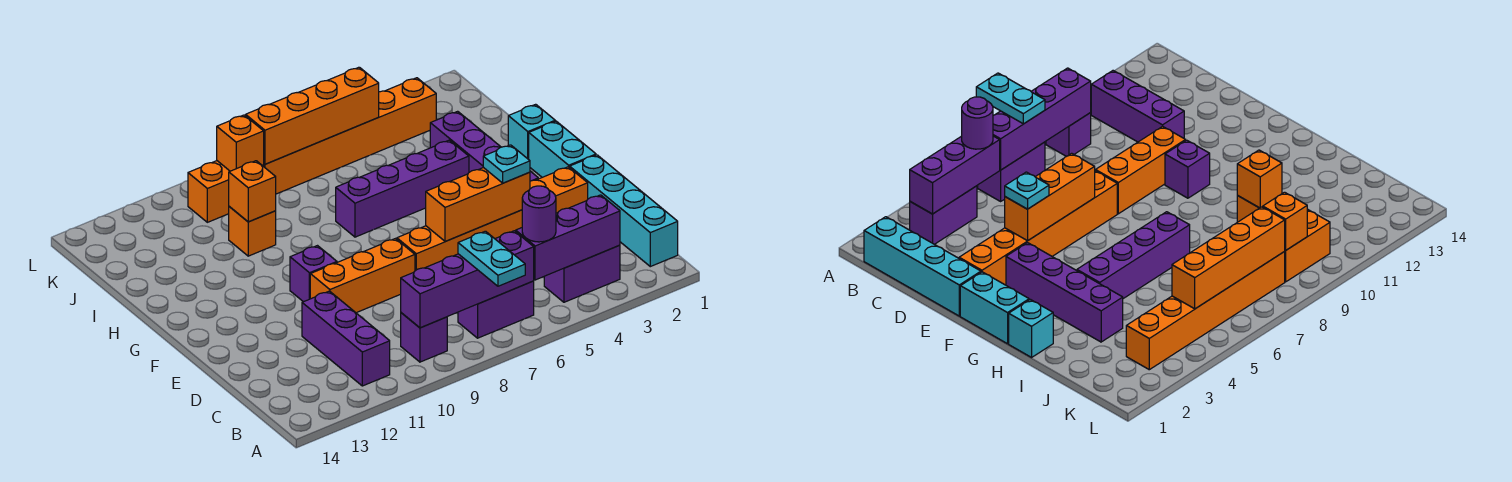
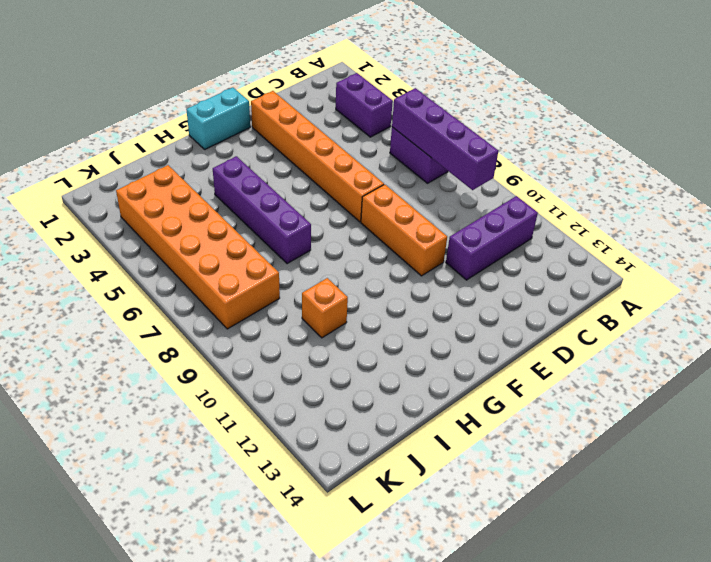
orange brick J3:K8 level 1 -> orange brick K3:K8 level 1
none -> cyan brick B1:E1 level 1
none -> purple brick B9 level 1
none -> purple brick F3:I3 level 1

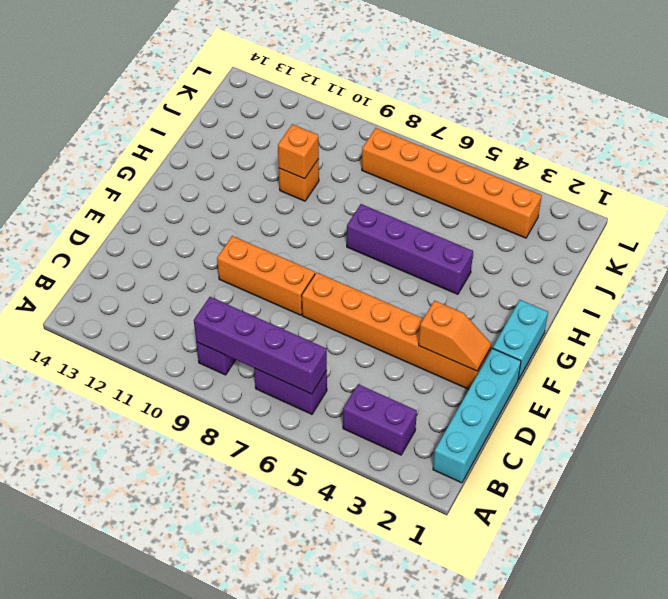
orange slope E2:E3 level 2 top 3 -> none
none -> purple brick B11:D11 level 1
none -> purple brick F3:I3 level 1
none -> purple brick F10 level 1

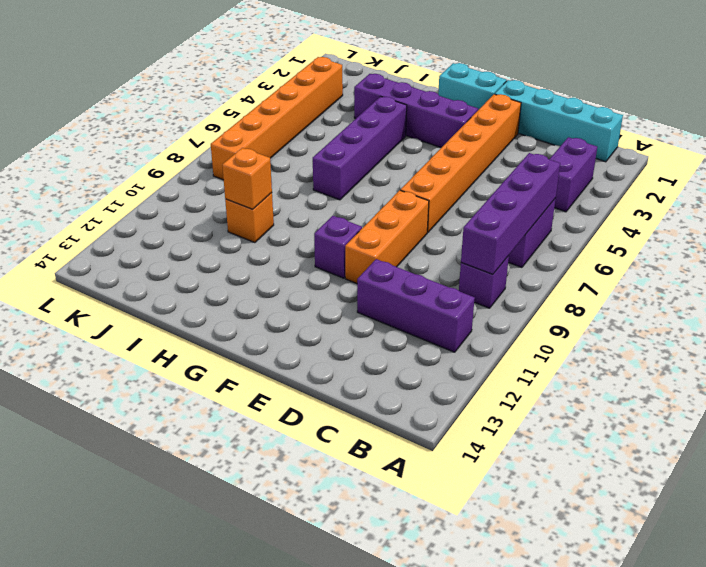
none -> cyan brick H1 level 1
none -> orange brick K9:K10 level 1
none -> purple brick B3:B5 level 2

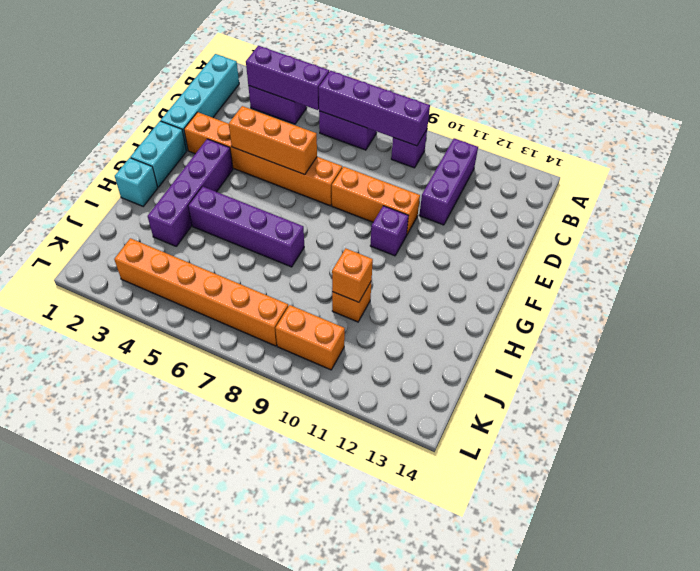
none -> orange brick K5:K8 level 2
none -> orange brick K9 level 2
none -> cyan plate A7:B7 level 3

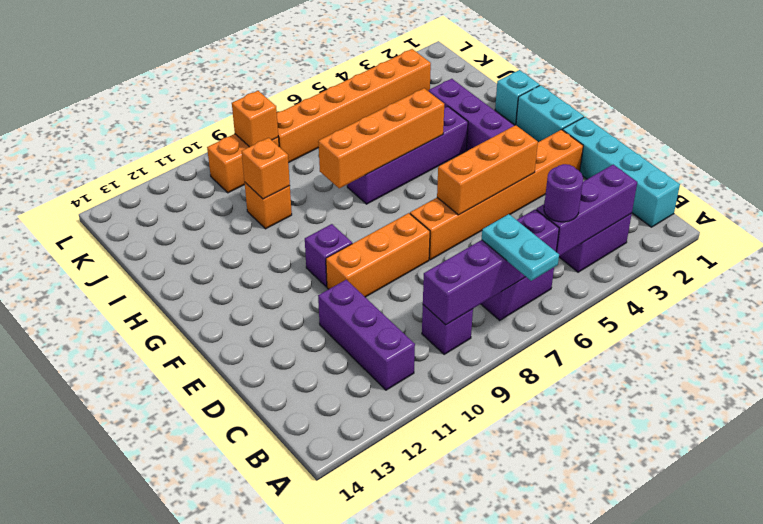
orange brick H5:H8 level 2 -> orange brick K5:K8 level 2
none -> cyan plate E4 level 3

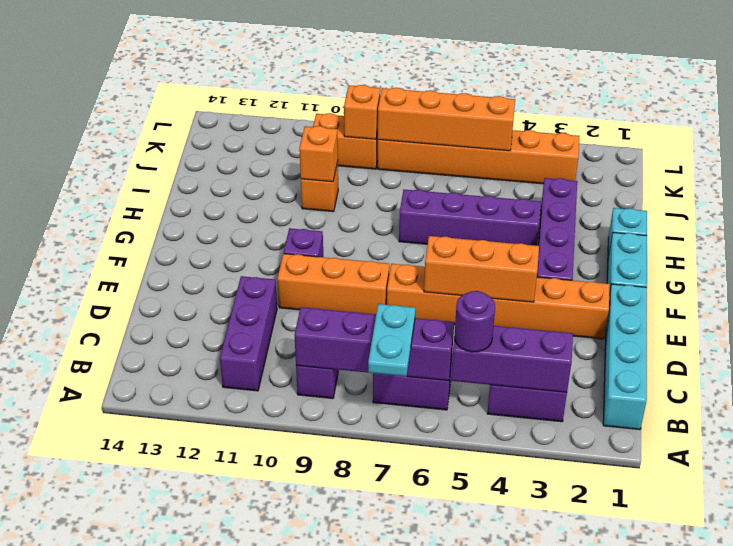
none -> cyan plate E4 level 3

